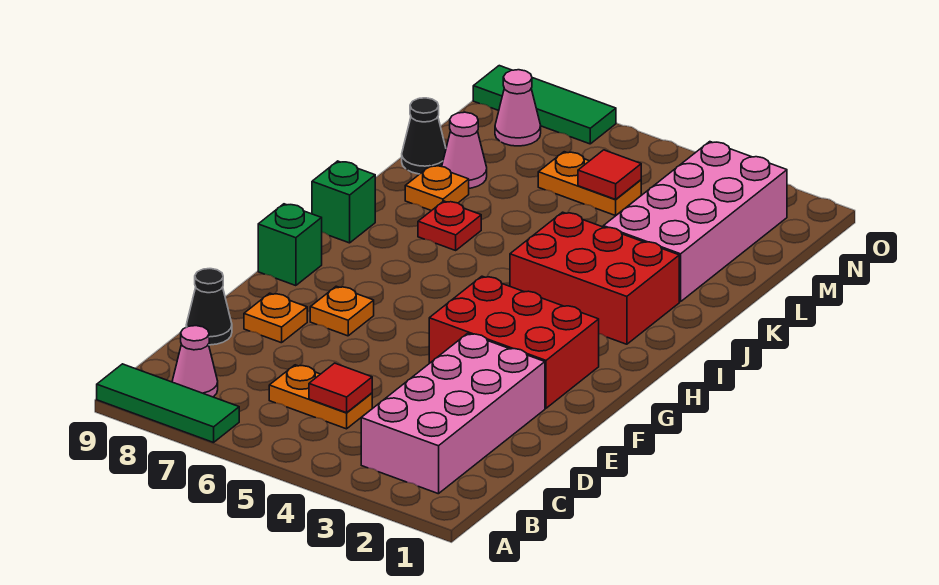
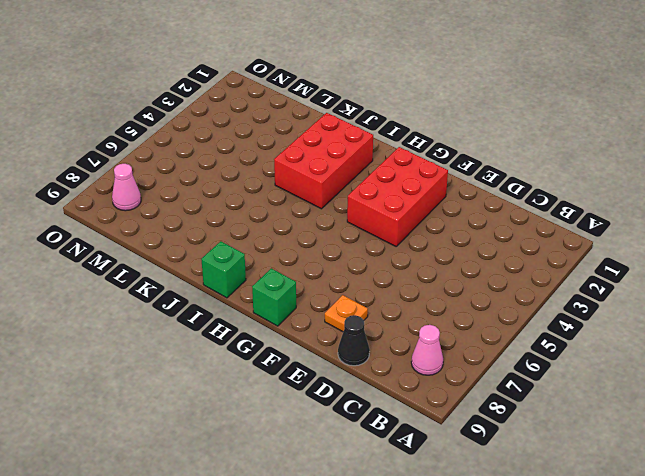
none -> green tile A7:A9 level 1
none -> pink brick B2:E3 level 1
none -> orange plate C5:C6 level 1

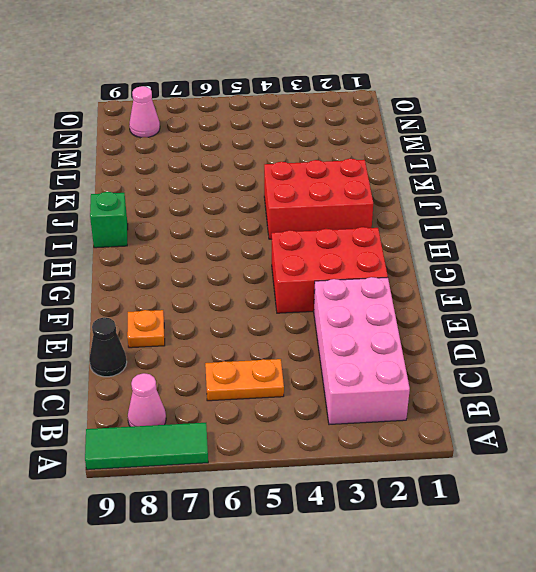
none -> orange plate F7 level 1
none -> green brick G9 level 1
none -> red plate J7 level 1

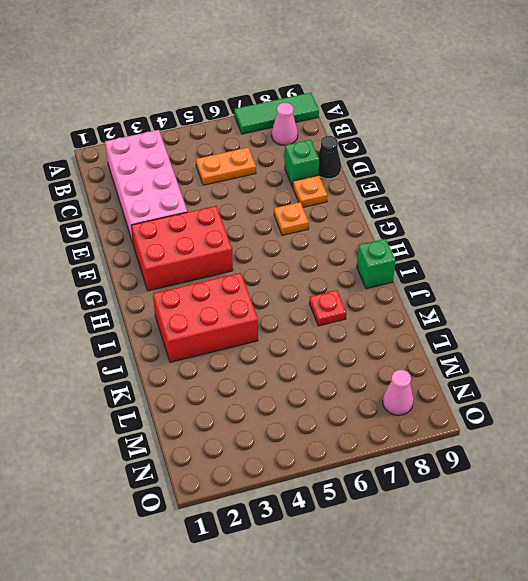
green brick D8 level 1 -> green brick G9 level 1
none -> pink brick K2:N3 level 1
none -> orange plate K8 level 1
none -> pink cone L8 level 1

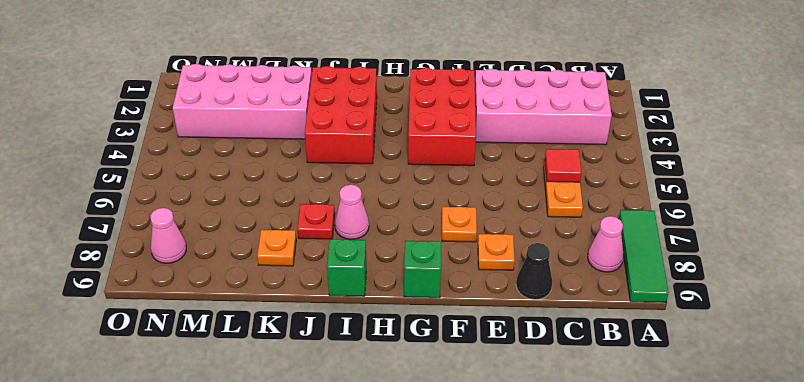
pink cone I7 level 1 -> pink cone L8 level 1
none -> black cone L9 level 1
none -> orange plate M5:M6 level 1
none -> green tile O7:O9 level 1

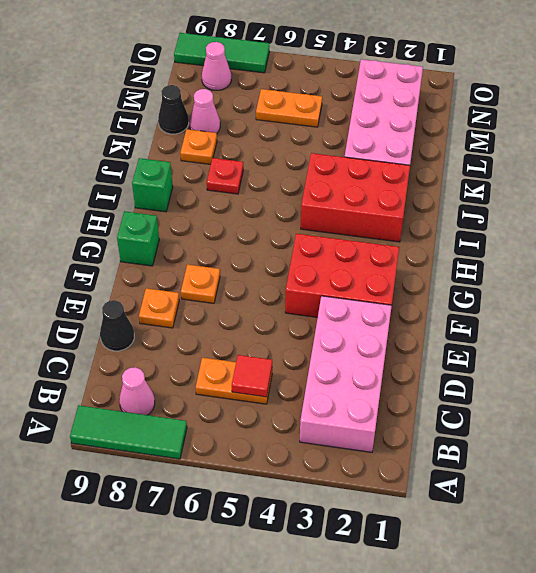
none -> red tile M5 level 2

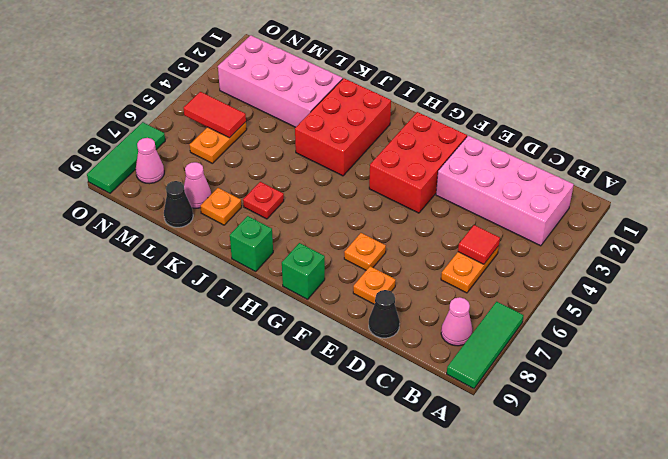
red tile M5:N5 level 2 -> red tile M5 level 2

